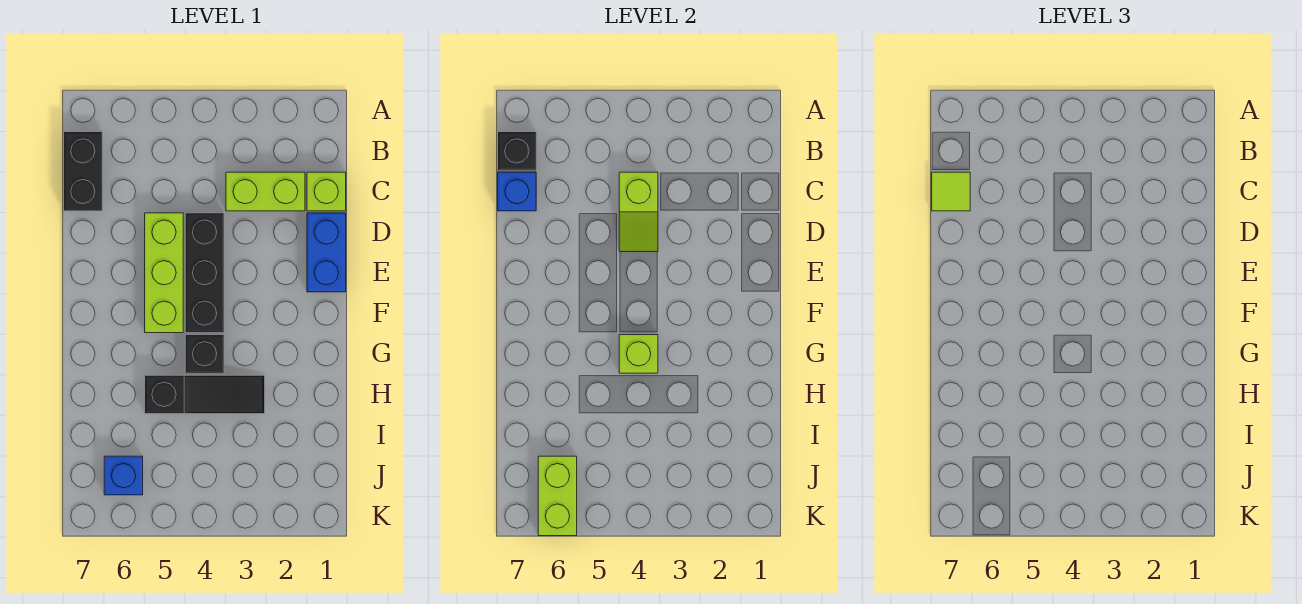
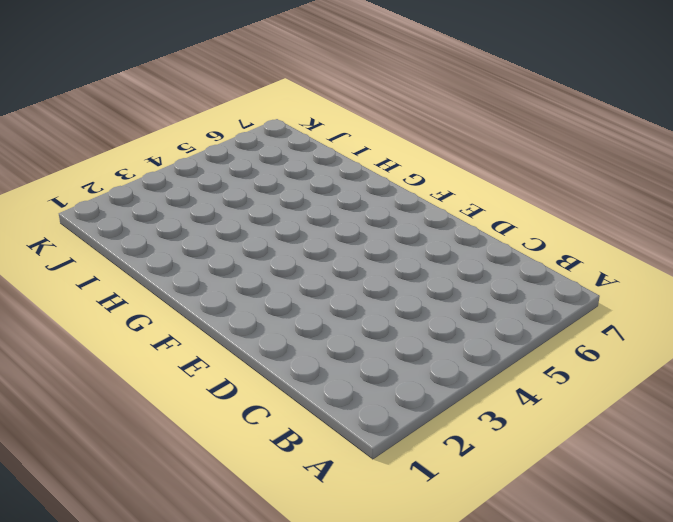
none -> black brick B7:C7 level 1
none -> lime brick C1 level 1
none -> lime brick C2:C3 level 1

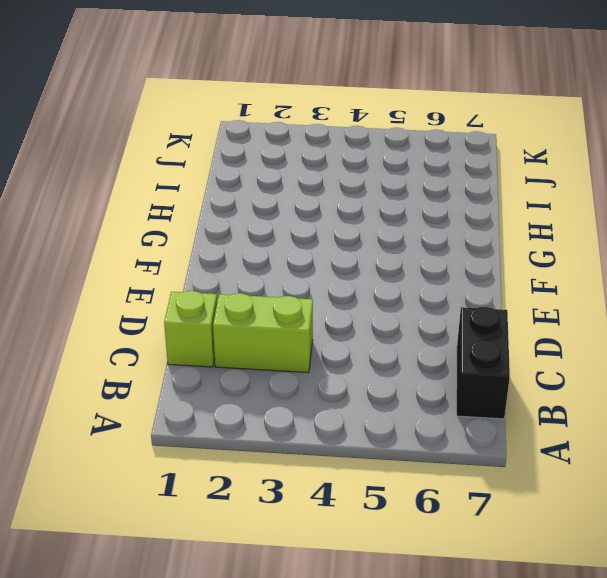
none -> blue brick D1:E1 level 1
none -> black brick D4:F4 level 1
none -> lime brick D5:F5 level 1

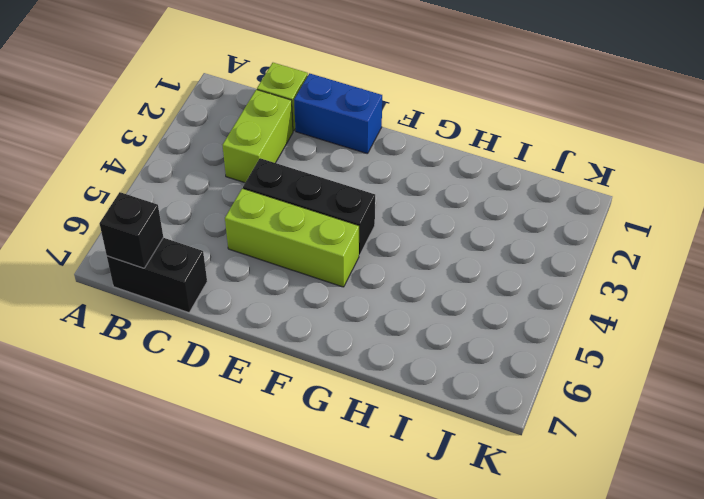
none -> black brick G4 level 1
none -> black slope H3:H5 level 1 top 5
none -> blue brick J6 level 1

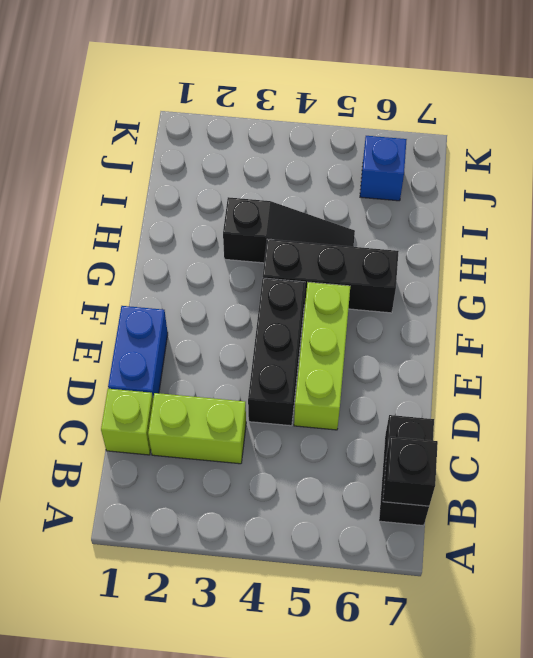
black brick G4:G6 level 1 -> black brick G4 level 1
black slope H3:H5 level 1 top 3 -> black slope H3:H5 level 1 top 5
none -> lime slope C4:D4 level 2 top C
none -> blue brick C7 level 2
none -> lime brick G4 level 2

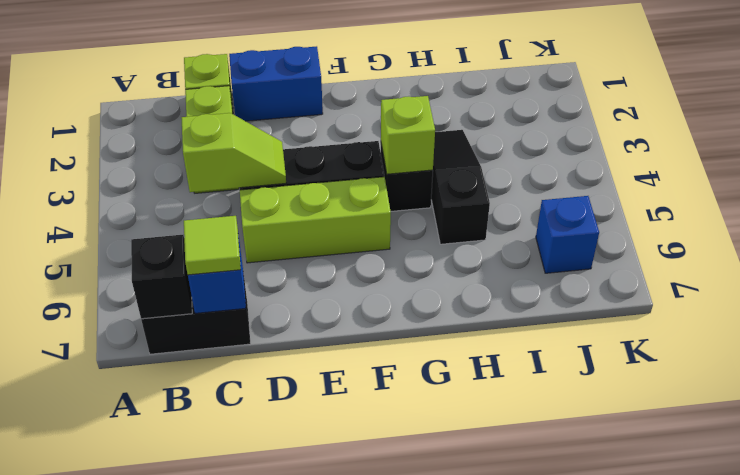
none -> lime brick J6:K6 level 2

